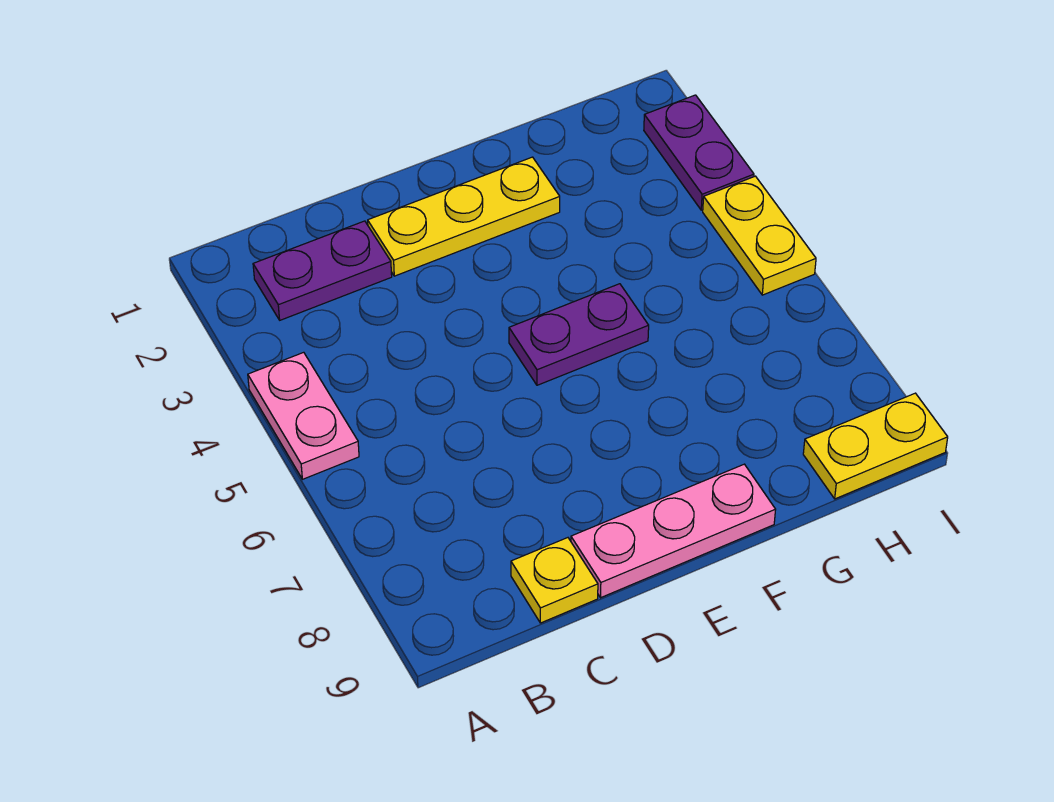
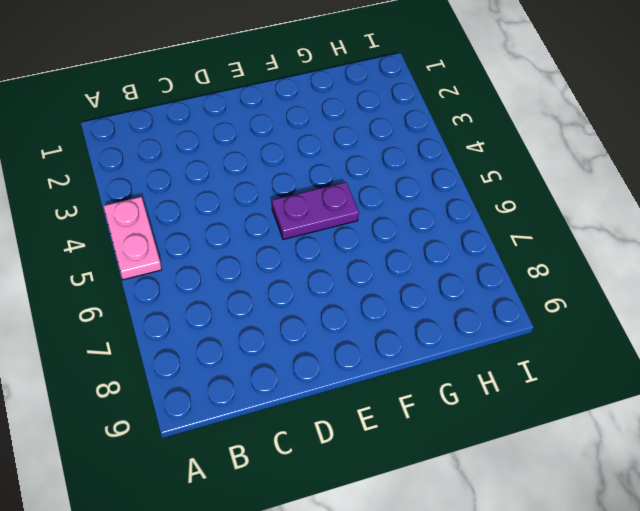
none -> purple plate B2:C2 level 1
none -> yellow plate C9 level 1

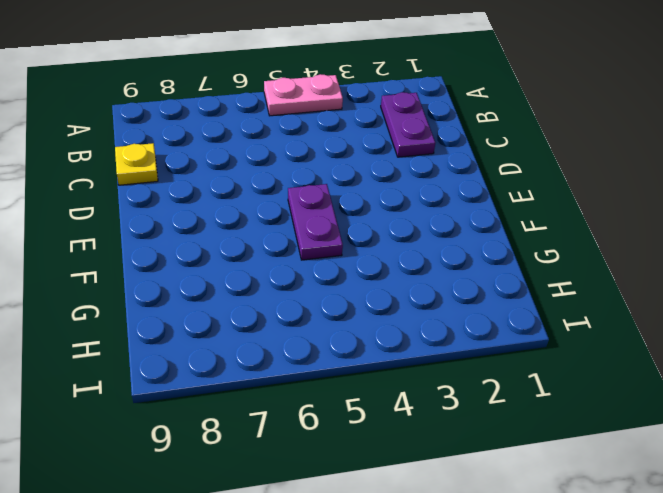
none -> yellow plate D2:F2 level 1
none -> pink plate D9:F9 level 1

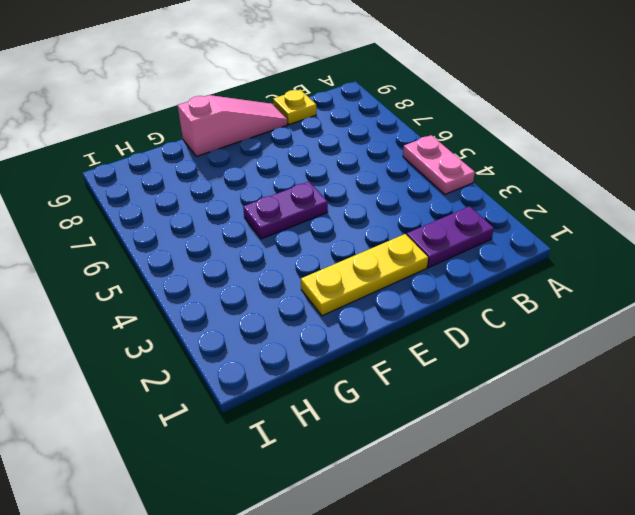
pink slope D9:F9 level 1 top F -> pink plate D9:F9 level 1
none -> yellow plate H9:I9 level 1
none -> purple plate I2:I3 level 1

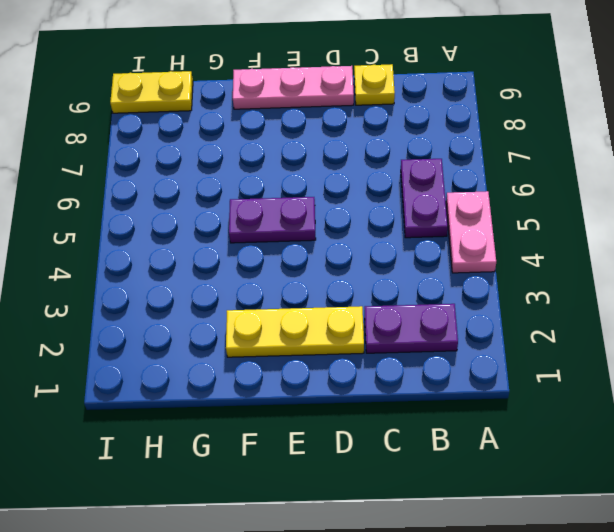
purple plate B5:B6 level 1 -> purple plate I2:I3 level 1
none -> yellow plate I4:I5 level 1

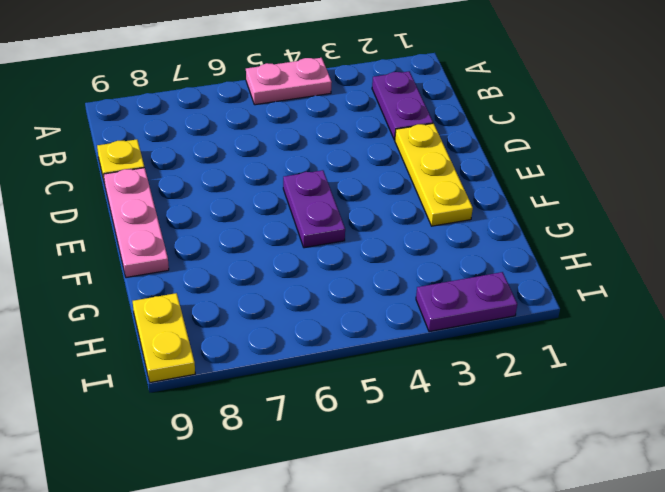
none -> yellow plate I4:I5 level 1

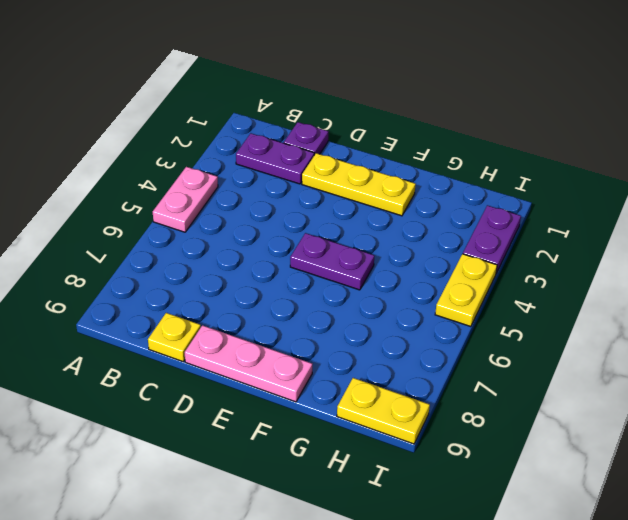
purple plate C1 level 1 -> none

